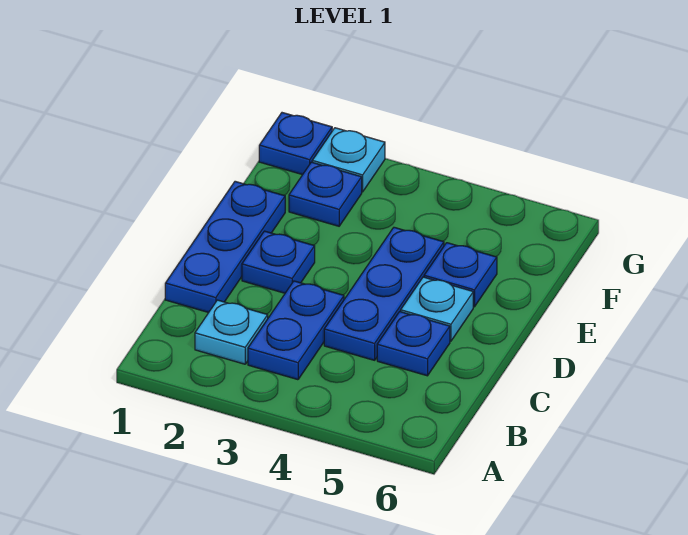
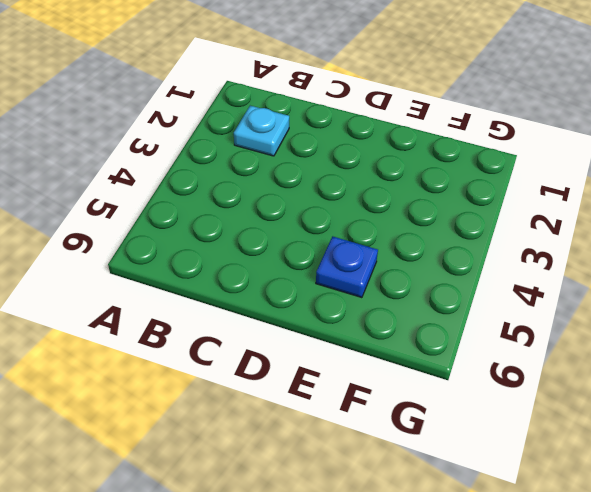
none -> blue plate B3:C3 level 1
none -> blue plate C1:E1 level 1

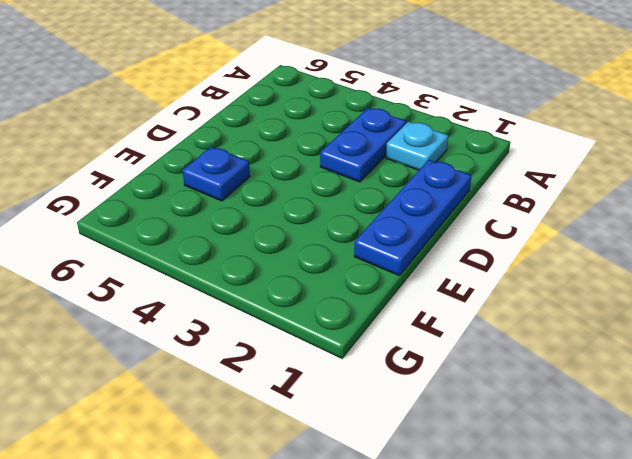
none -> blue plate C4:E4 level 1
none -> blue plate C5 level 1

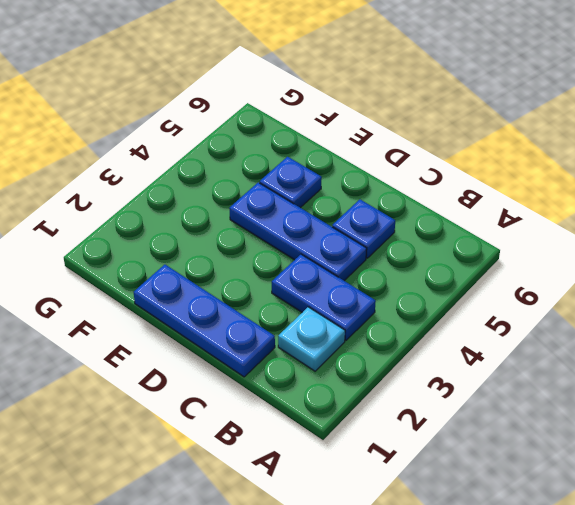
none -> blue plate D2 level 1
none -> cyan plate D5 level 1

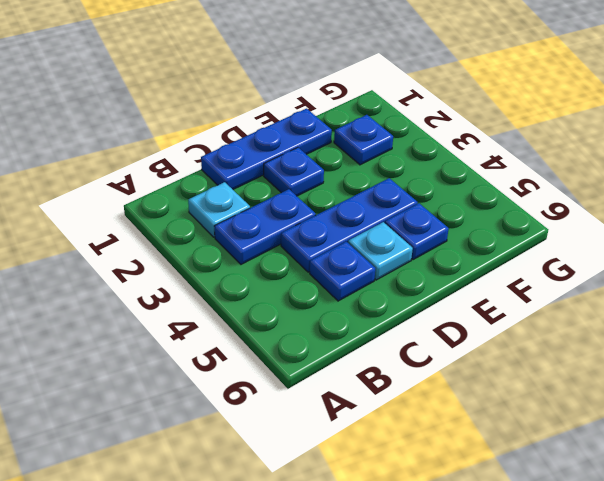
none -> blue plate G1 level 1
none -> cyan plate G2 level 1

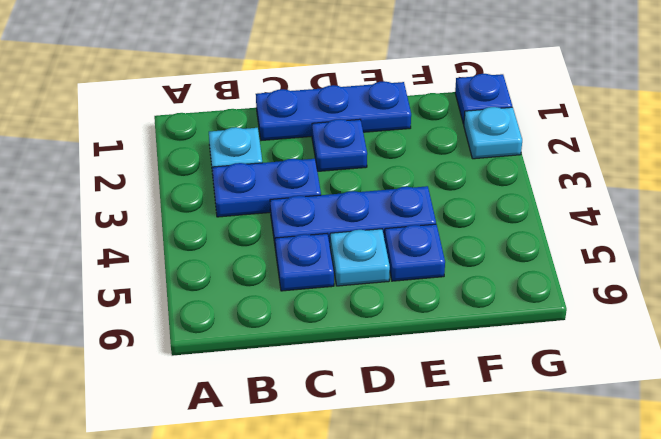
none -> blue plate F2 level 1

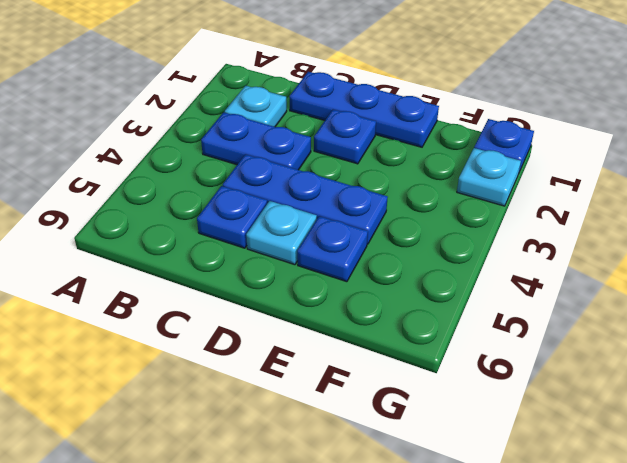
none -> blue plate F2 level 1

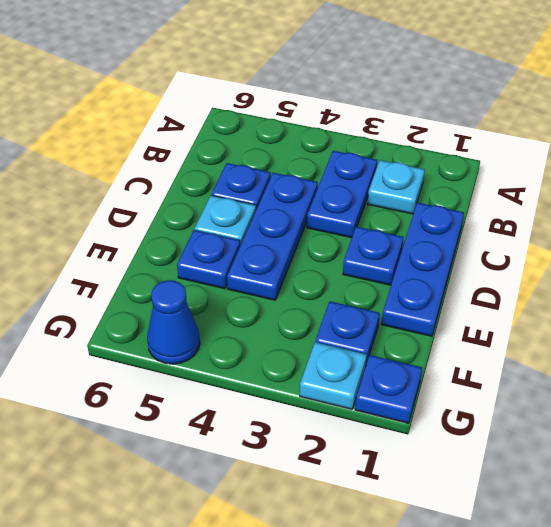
blue cone G5 level 1 -> none

